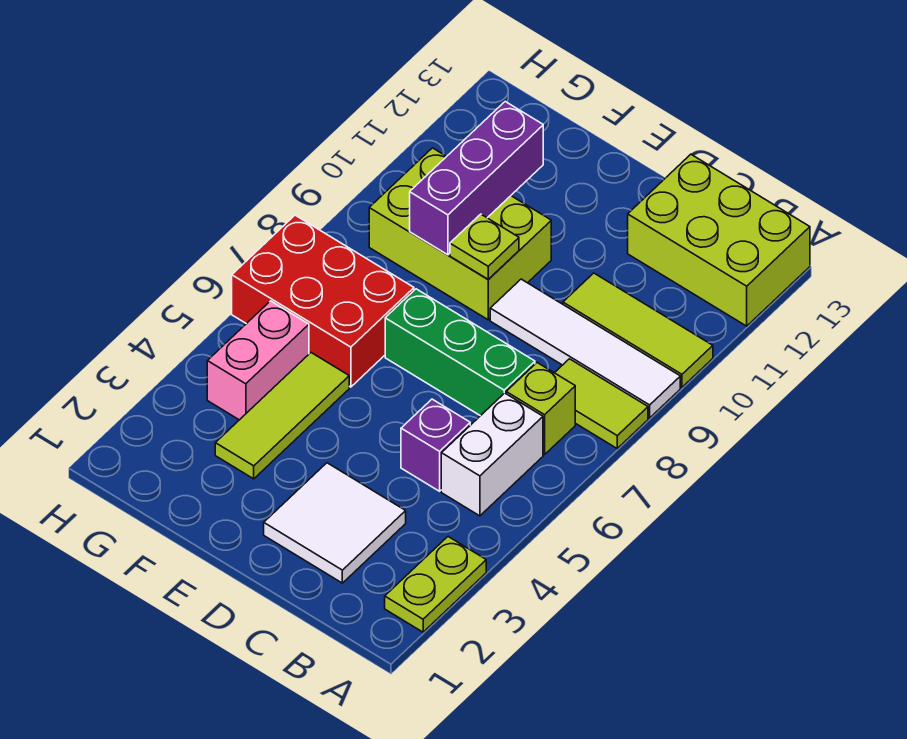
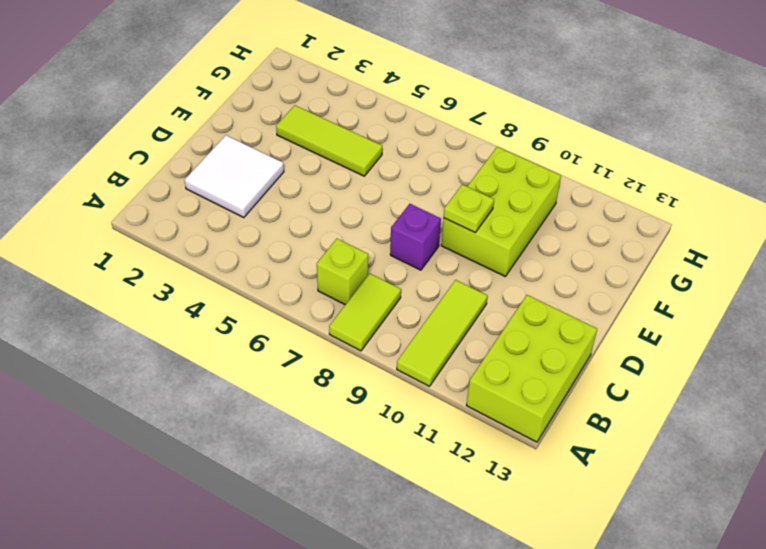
purple brick D8 level 1 -> purple brick C5 level 1
none -> lime plate A2:A3 level 1
none -> white tile A9:D9 level 1
none -> white brick B5:B6 level 1

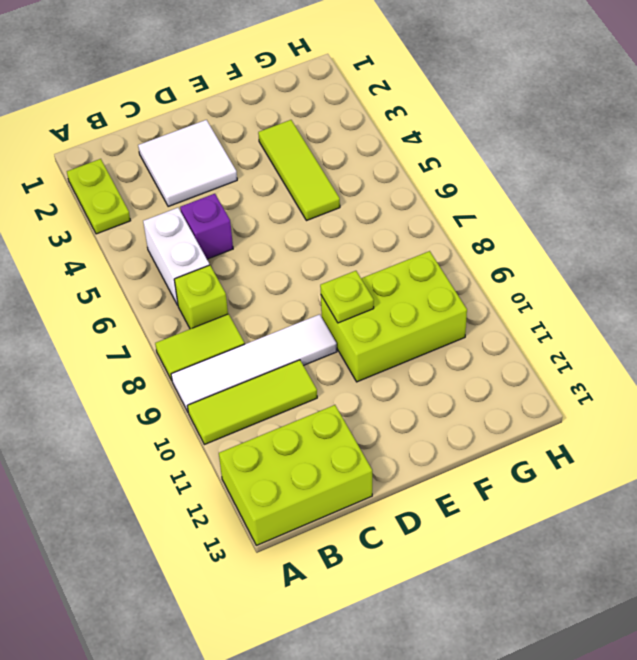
none -> green brick C7:E7 level 1
none -> red brick F6:H7 level 1
none -> pink brick G4:G5 level 1

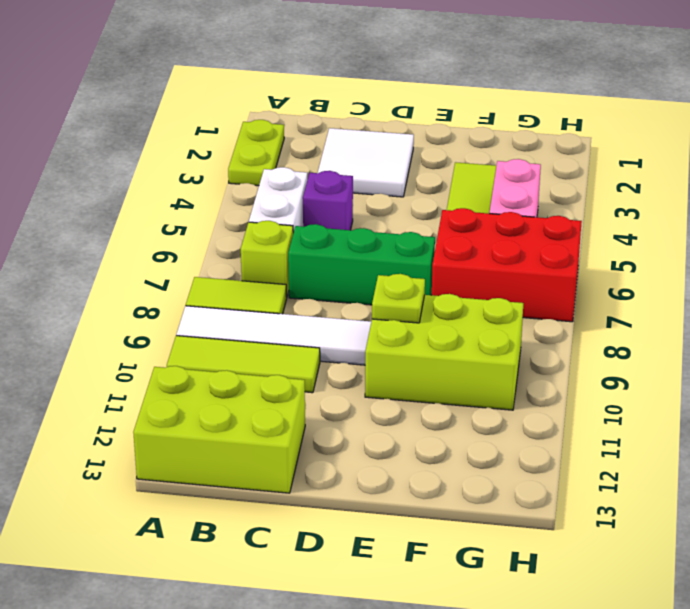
none -> purple brick F9:F11 level 2

